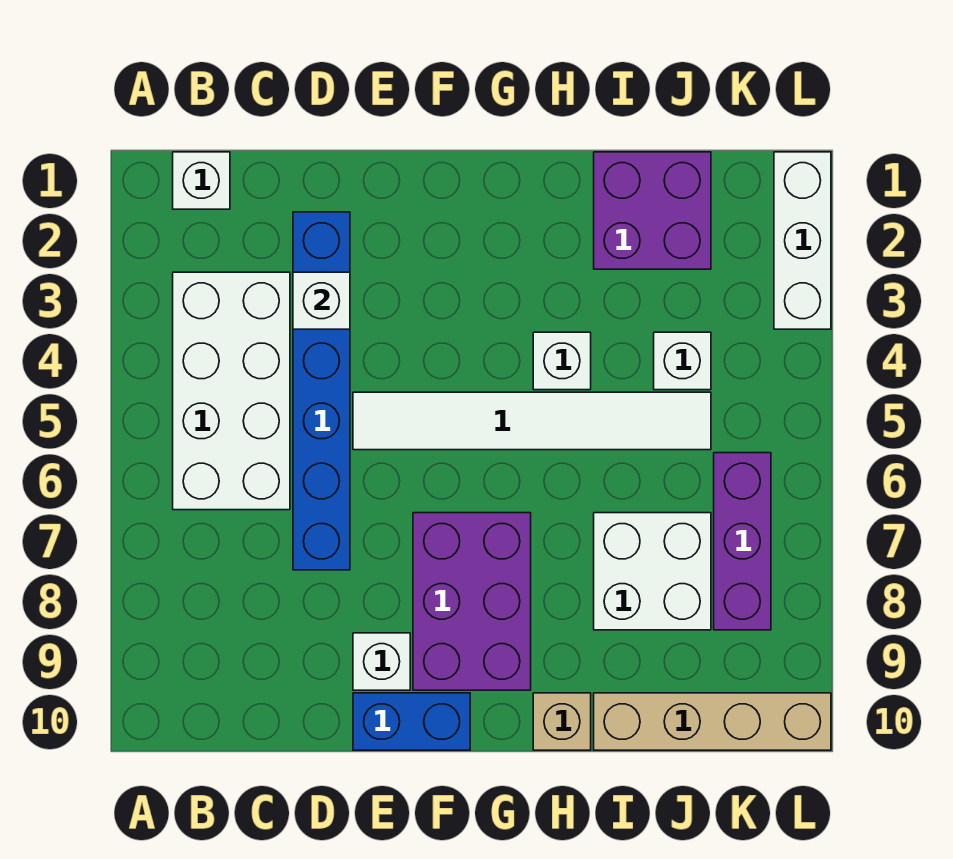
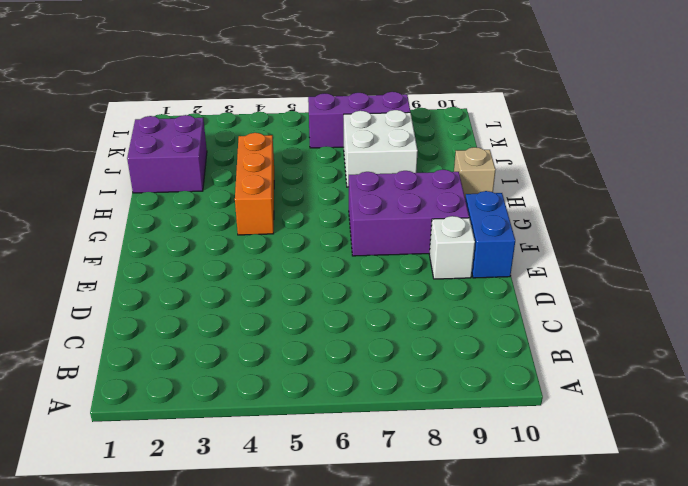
orange brick G4:I4 level 1 -> white brick H4 level 1
none -> white brick B1 level 1
none -> white brick B3:C6 level 1
none -> blue brick D2:D7 level 1

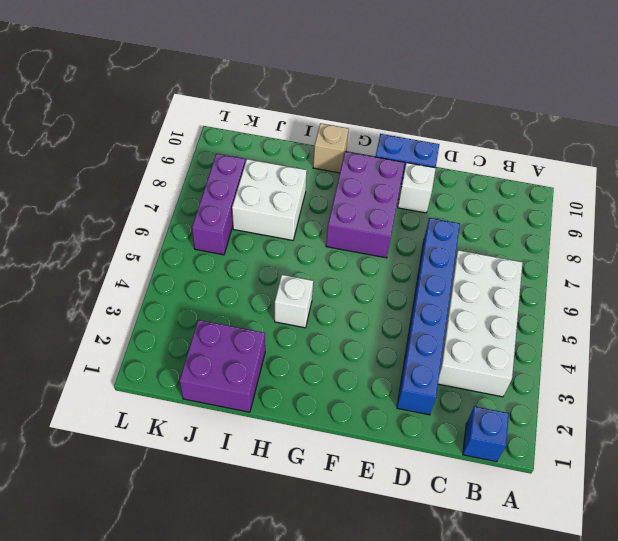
blue brick B1 level 1 -> white brick B1 level 1
none -> white tile E5:J5 level 1
none -> tan brick I10:L10 level 1
none -> white brick J4 level 1

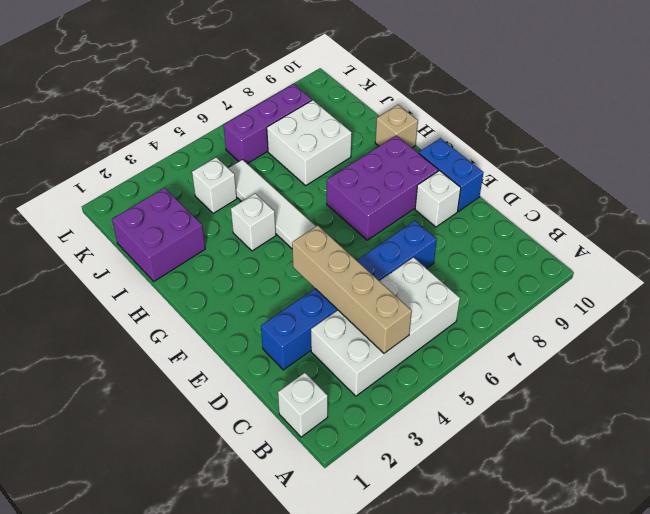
tan brick B4:E4 level 2 -> tan brick I10:L10 level 1
none -> white brick L1:L3 level 1
none -> white brick D3 level 2

